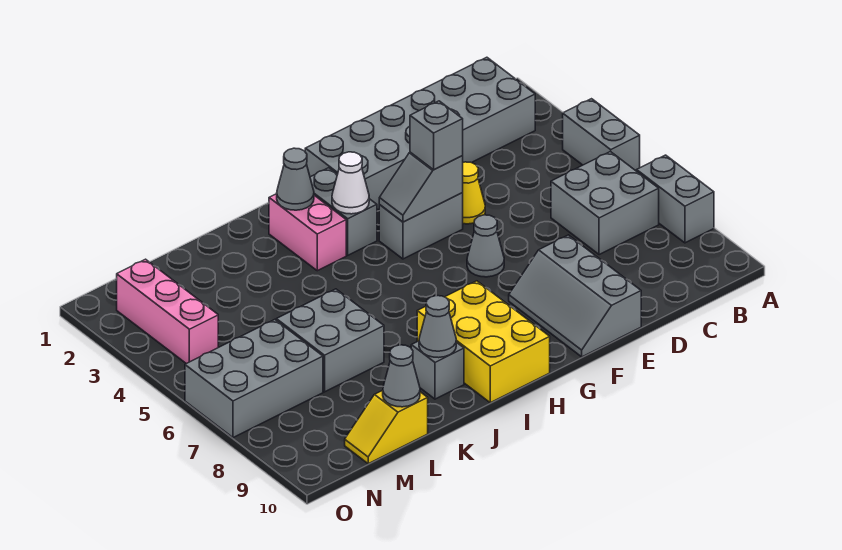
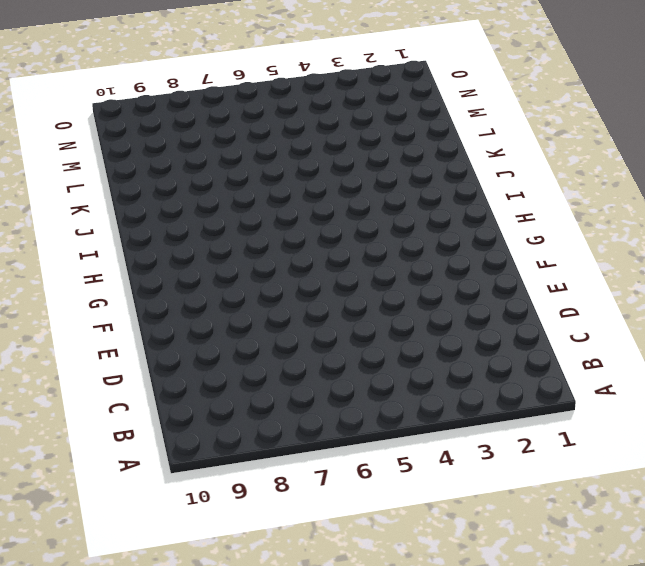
none -> grey brick A4:A5 level 1
none -> grey brick A7:A8 level 1
none -> grey brick B1:G2 level 1

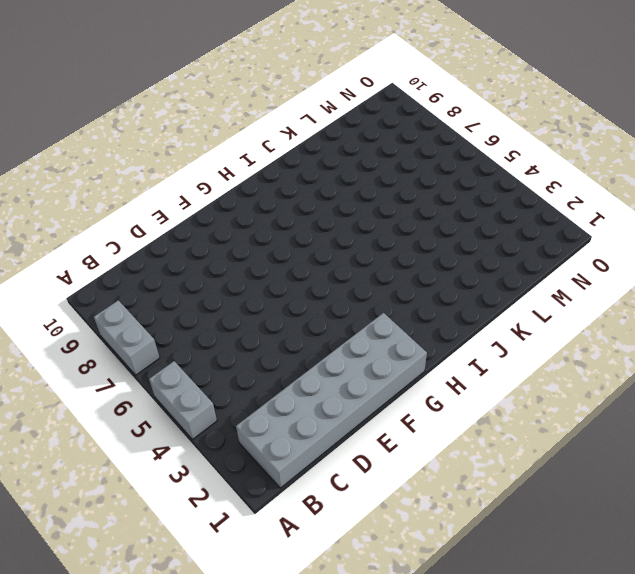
none -> grey brick B6:C7 level 1
none -> yellow cone E4 level 1
none -> grey slope E8:F10 level 1 top E

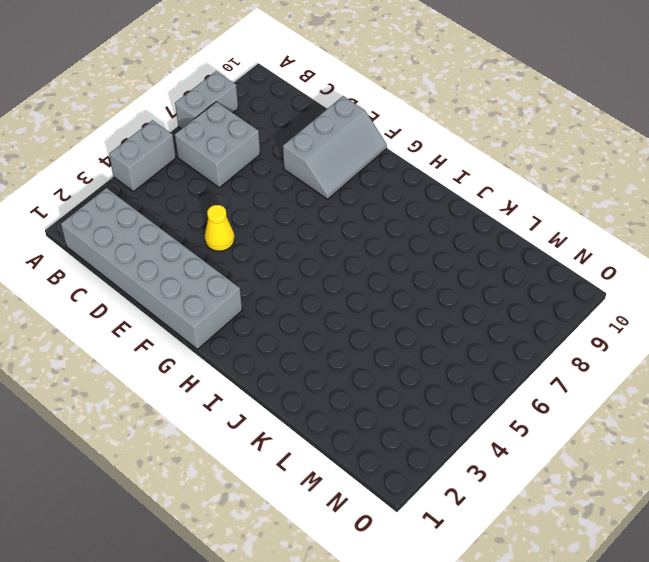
none -> grey brick F4:G4 level 1
none -> grey cone F6 level 1
none -> grey brick H2:H3 level 1

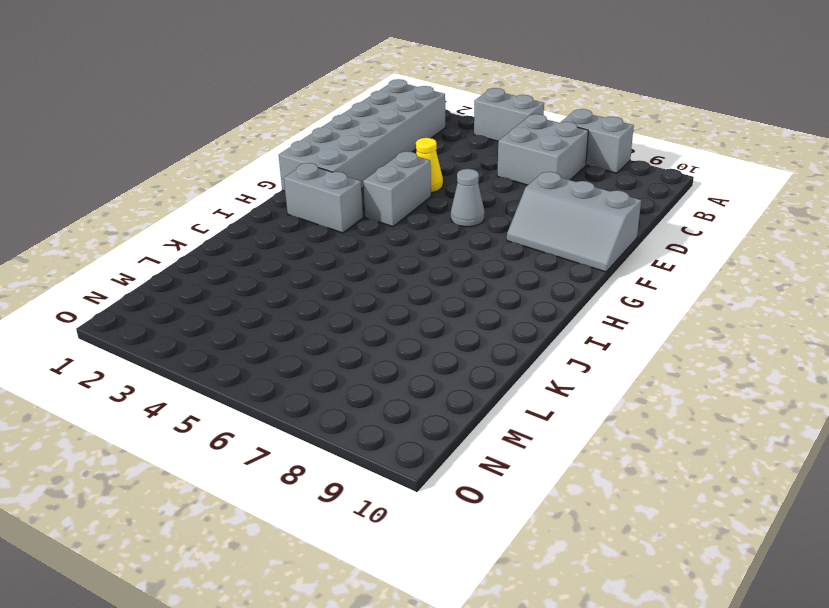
none -> yellow brick H8:I10 level 1
none -> pink brick I2:I3 level 1
none -> grey brick J9 level 1

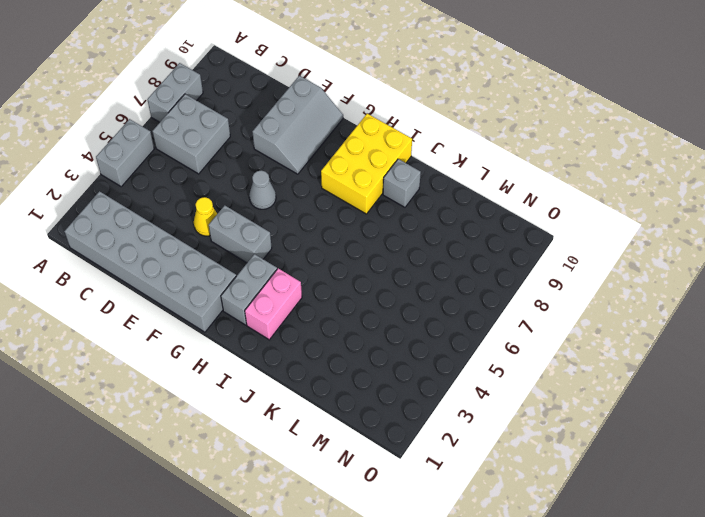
none -> grey brick K6:L7 level 1
none -> yellow slope L10:M10 level 1 top L
none -> grey brick M6:O7 level 1

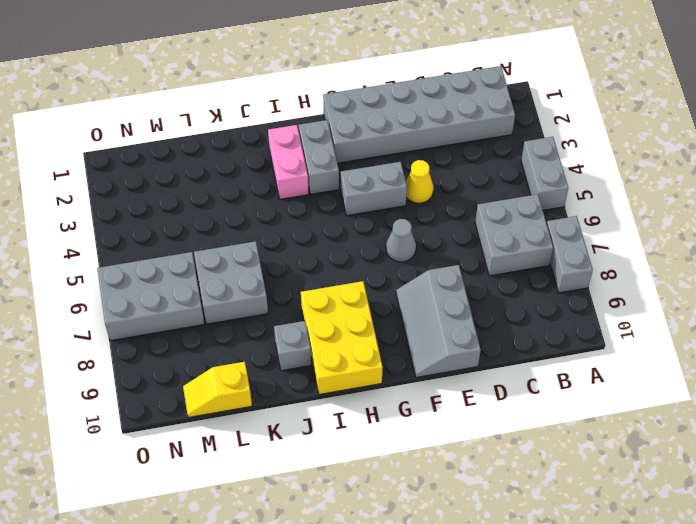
none -> pink brick N2:N4 level 1
none -> grey slope F4:G4 level 2 top F
none -> white cone H3 level 2

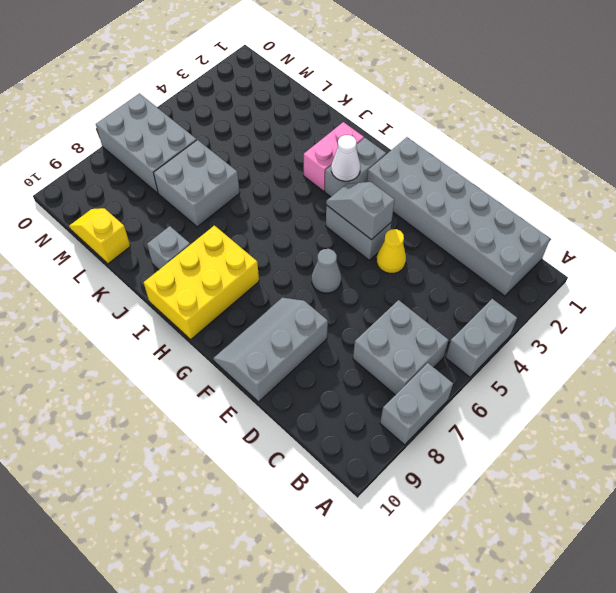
none -> pink brick N2:N4 level 1
none -> grey cone I2 level 2
none -> grey cone J9 level 2

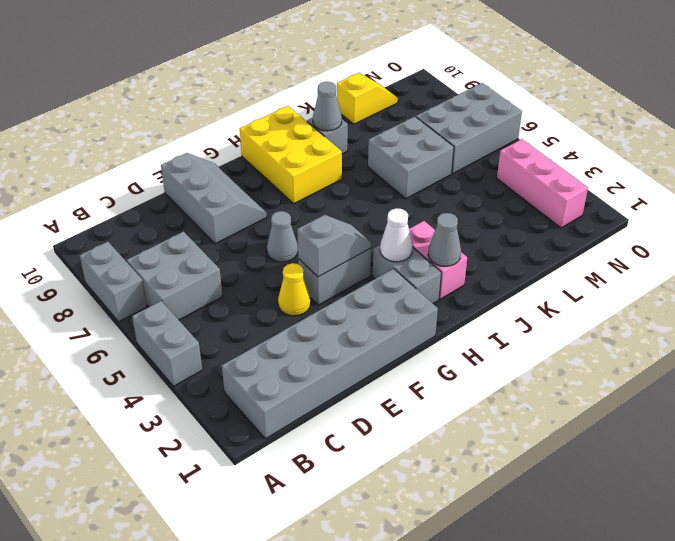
none -> grey cone L10 level 2
none -> grey brick F4 level 3

